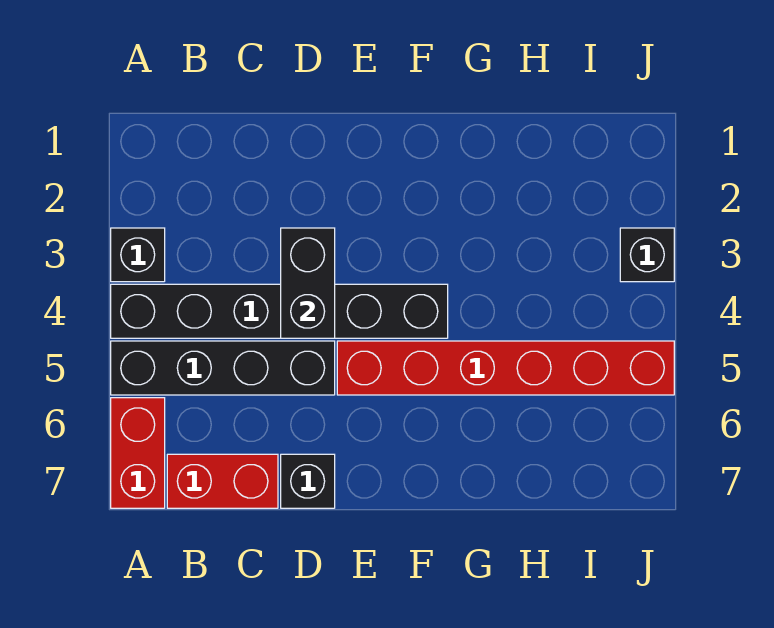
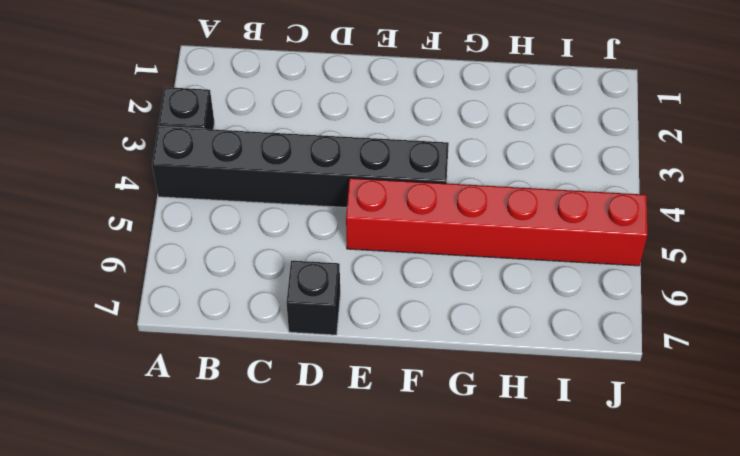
none -> black brick A5:D5 level 1
none -> red brick A6:A7 level 1

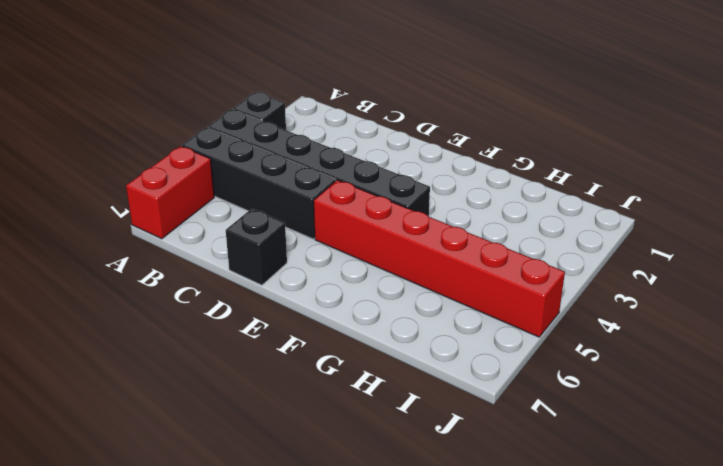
none -> red brick B7:C7 level 1
none -> black brick J3 level 1

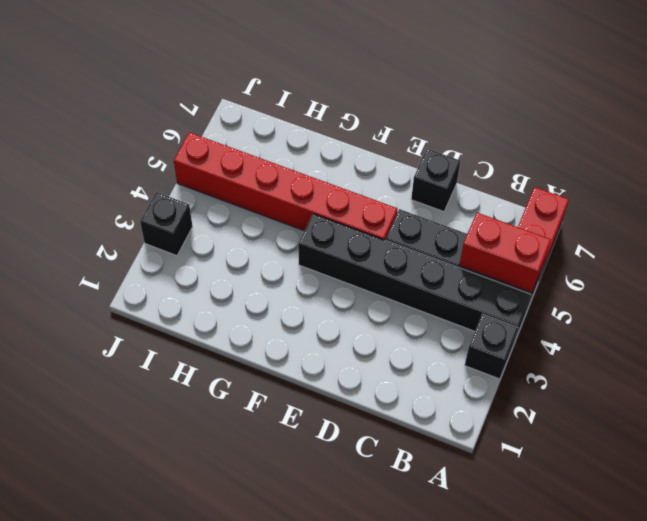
red brick A5:B5 level 2 -> red brick B7:C7 level 1
none -> black brick D3:D4 level 2

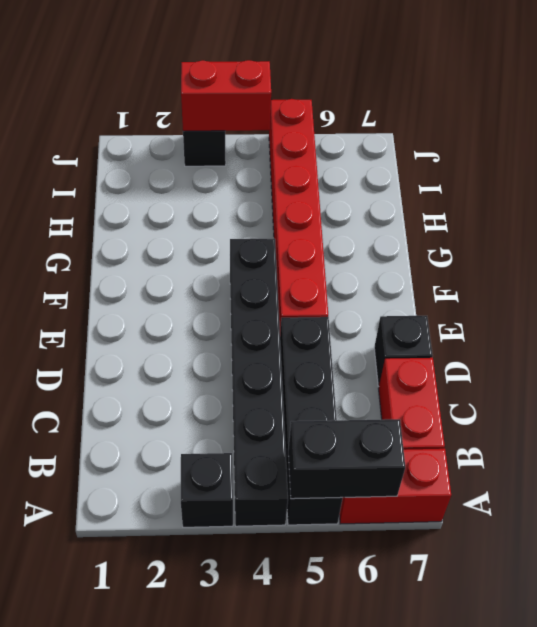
black brick A5:A6 level 2 -> black brick D3:D4 level 2
red brick J3:J4 level 2 -> none

